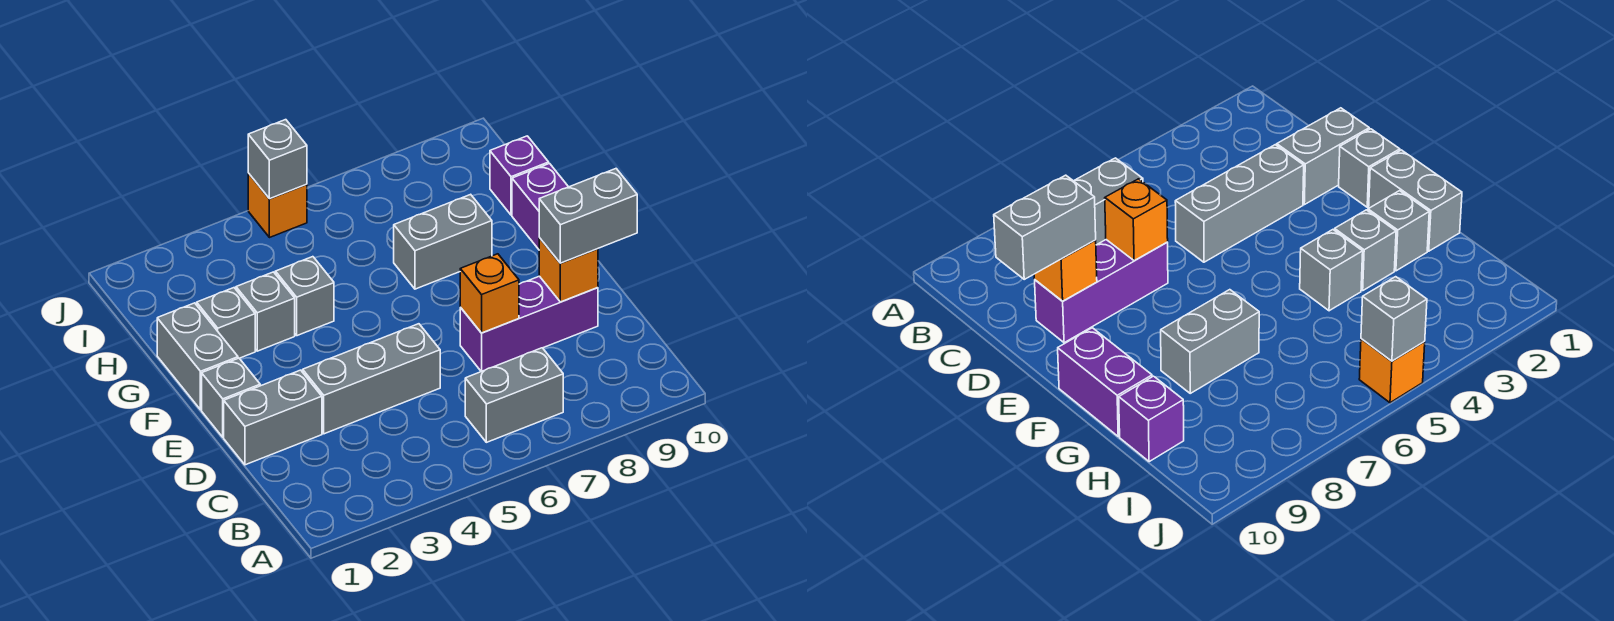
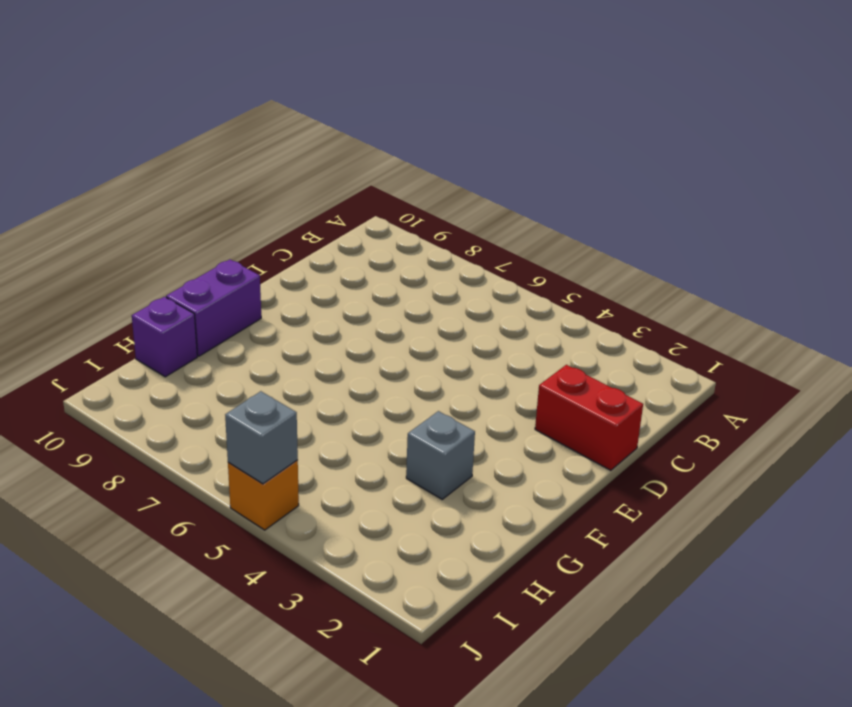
red brick D1:D2 level 1 -> grey brick D1:D2 level 1
none -> grey brick B6:B7 level 1
none -> grey brick D3:D5 level 1
none -> purple brick D7:D9 level 1

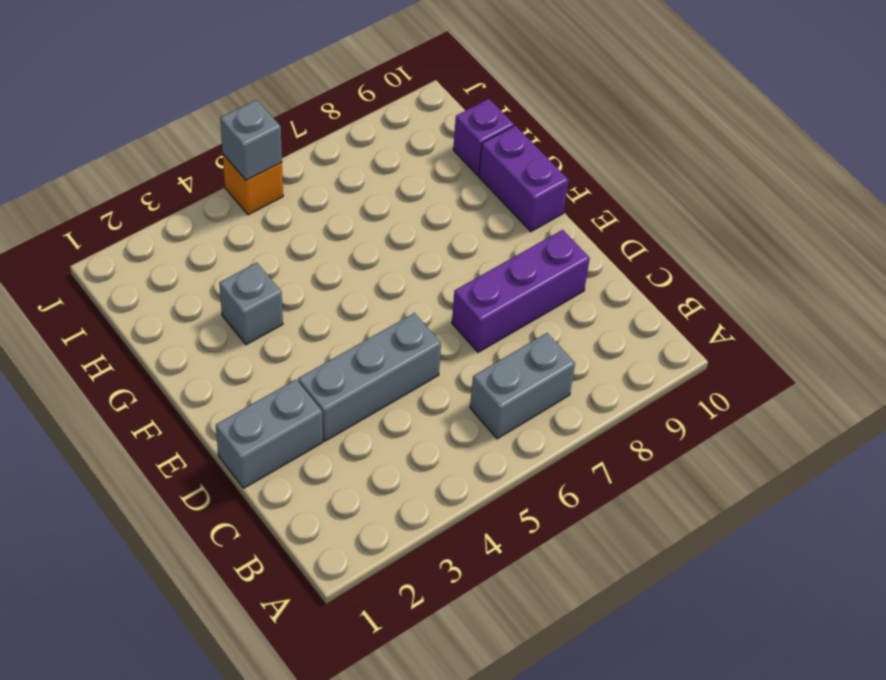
none -> grey brick E1 level 1
none -> grey brick F1:G1 level 1
none -> grey brick G2 level 1

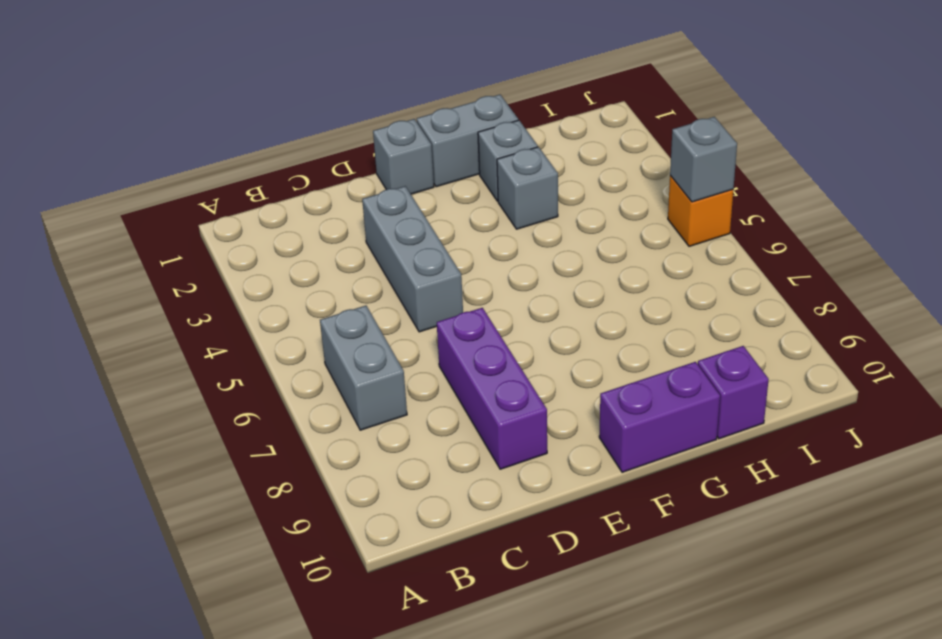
none -> grey brick D1:D2 level 1
none -> grey brick G4 level 1
none -> grey brick G7:G8 level 1

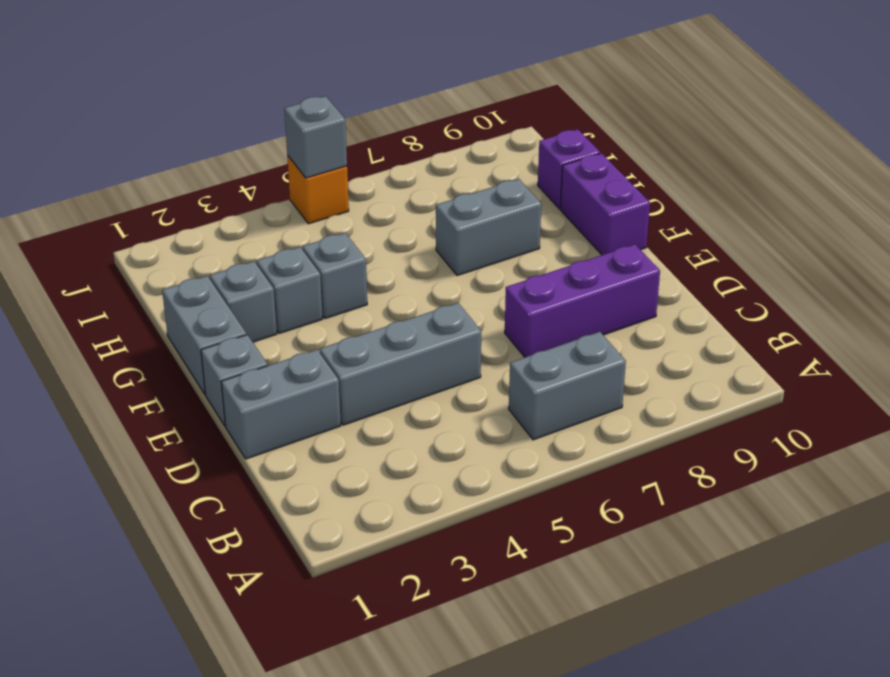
none -> orange brick D7 level 2
none -> orange brick D9 level 2
none -> grey brick D9:D10 level 3

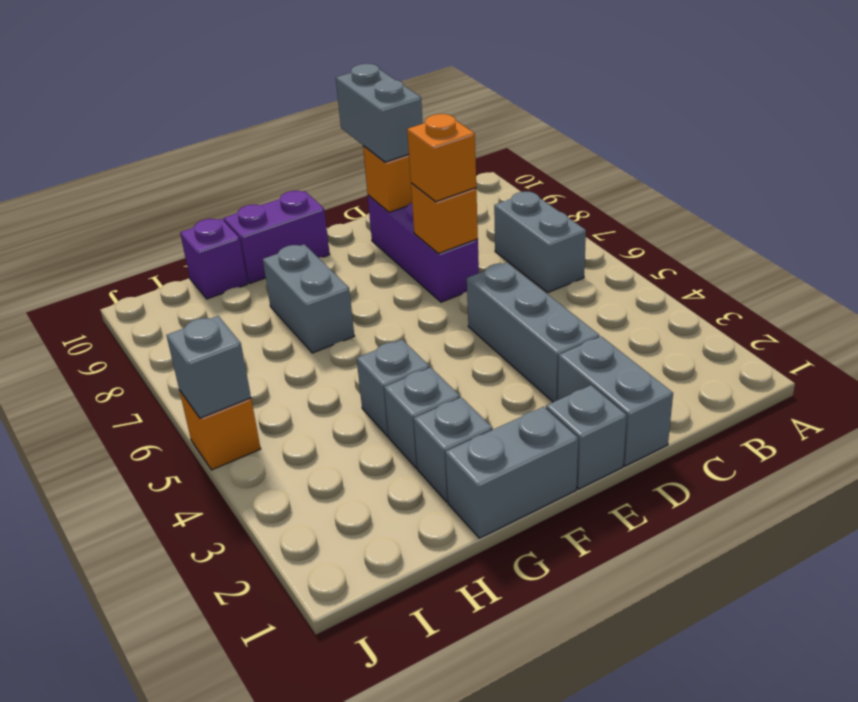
orange brick D7 level 3 -> none

